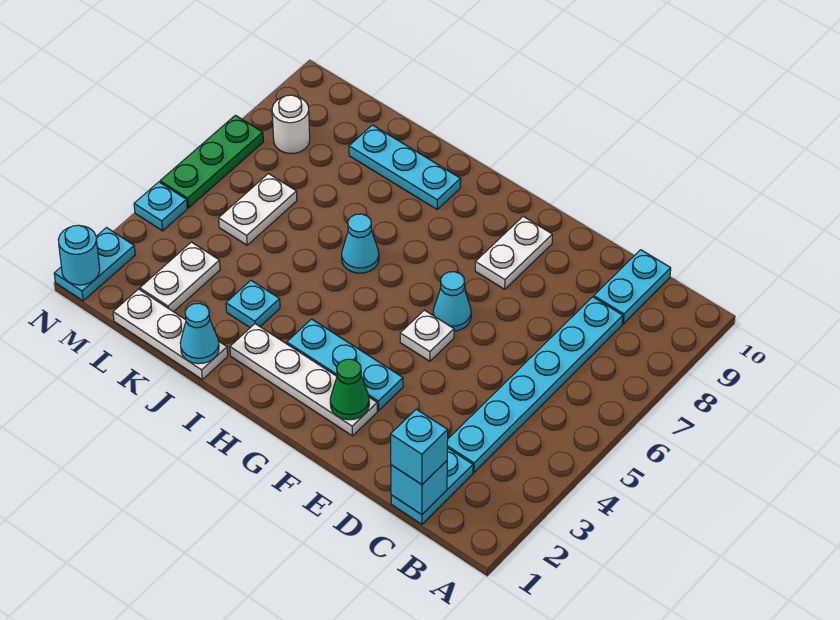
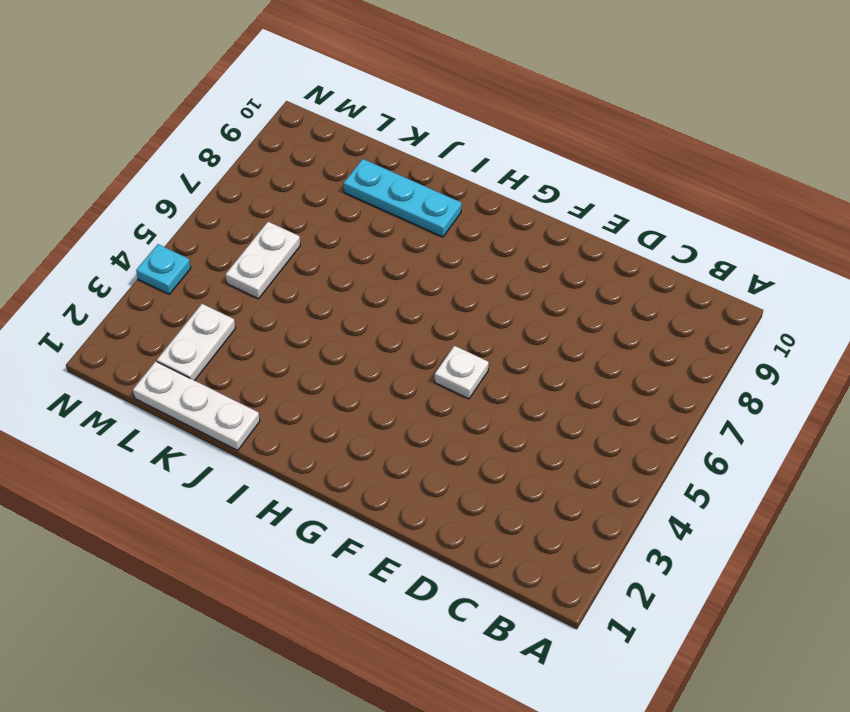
none -> cyan plate C1:C2 level 1
none -> cyan plate C3:C8 level 1
none -> cyan plate C9:C10 level 1

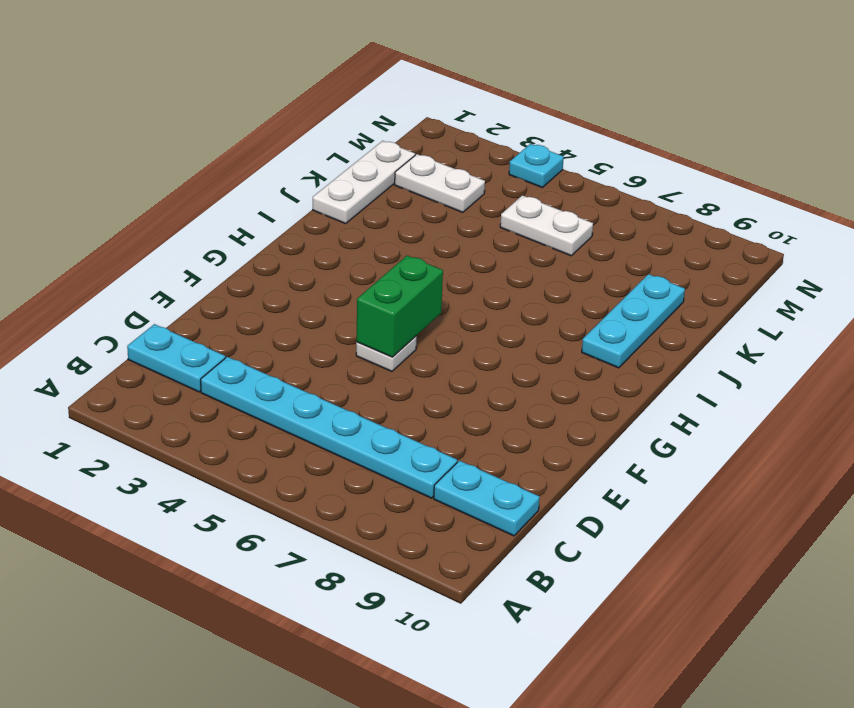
green brick F5:G5 level 2 -> none
none -> white plate F2:I2 level 1
none -> cyan plate F3:H3 level 1
none -> cyan cone F6 level 1

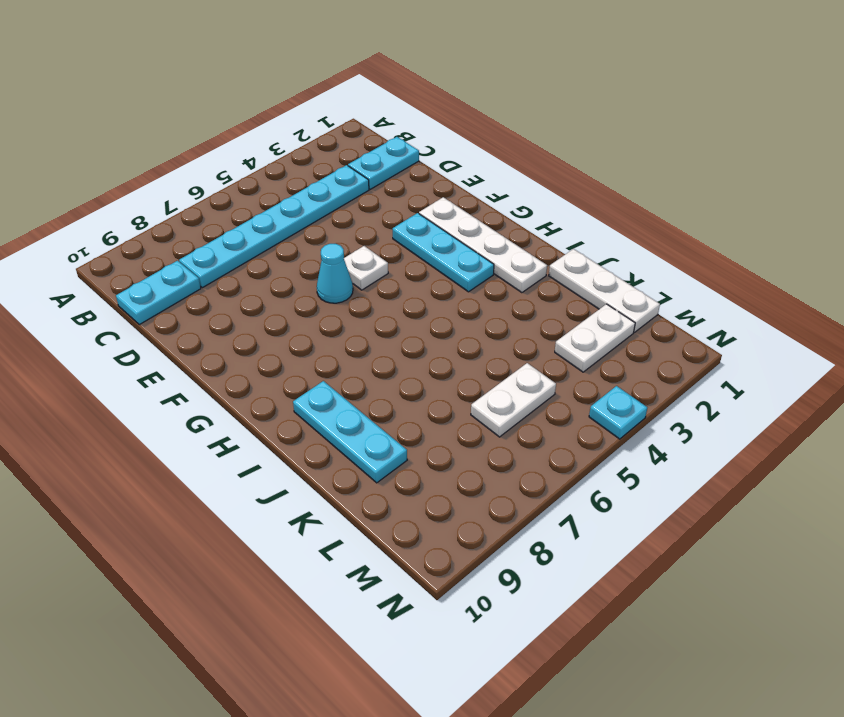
none -> white plate F8:F9 level 1
none -> cyan cone I6 level 1
none -> cyan plate J3 level 1

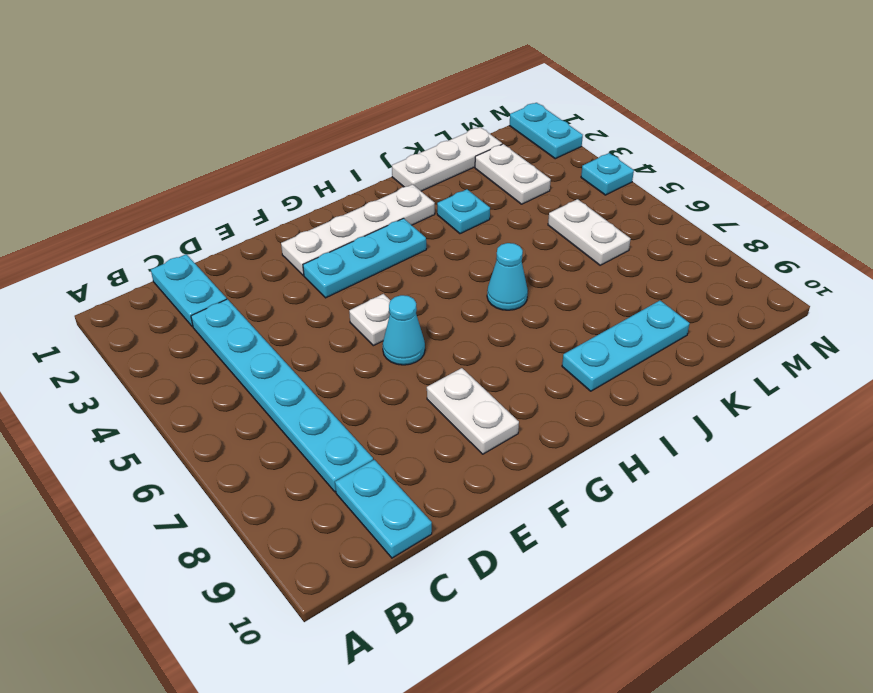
none -> white round brick M8 level 1
none -> green plate N5:N7 level 1
none -> cyan brick C1 level 2

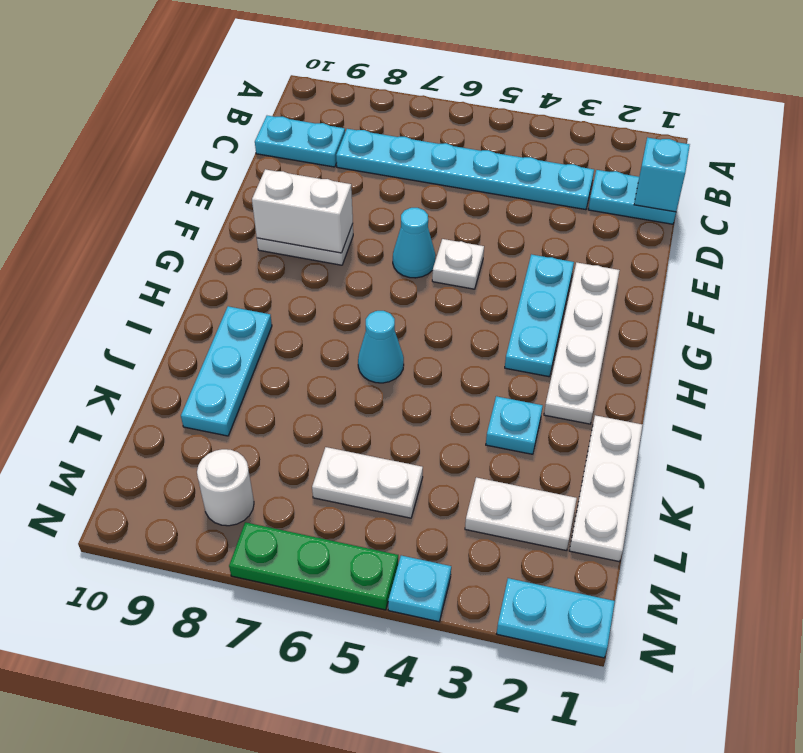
white brick F8:F9 level 2 -> none
none -> green cone F2 level 2
none -> cyan cone J1 level 2
none -> cyan round brick N1 level 2

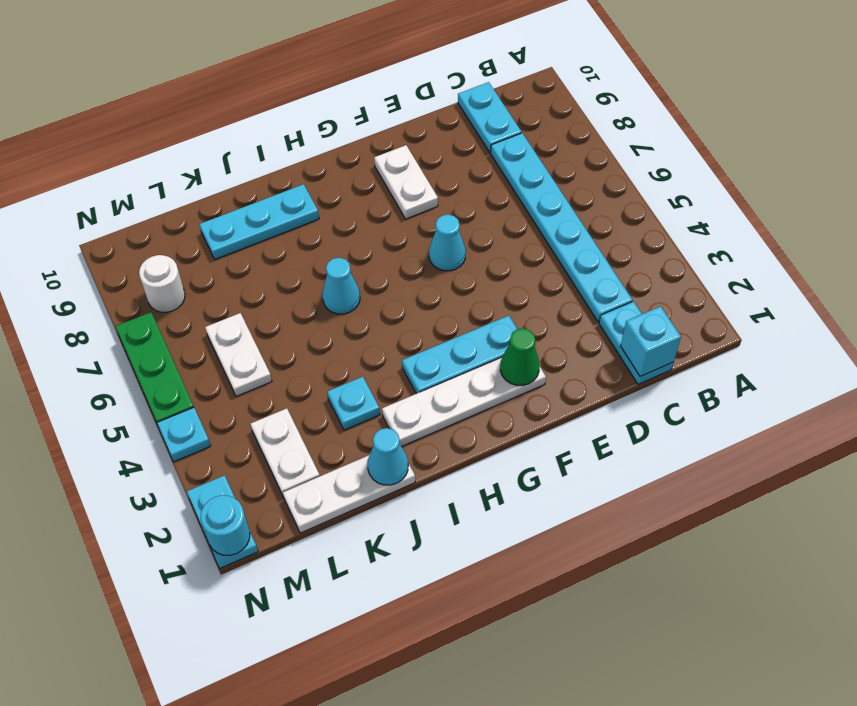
none -> white plate F5 level 1
none -> cyan brick C1 level 3

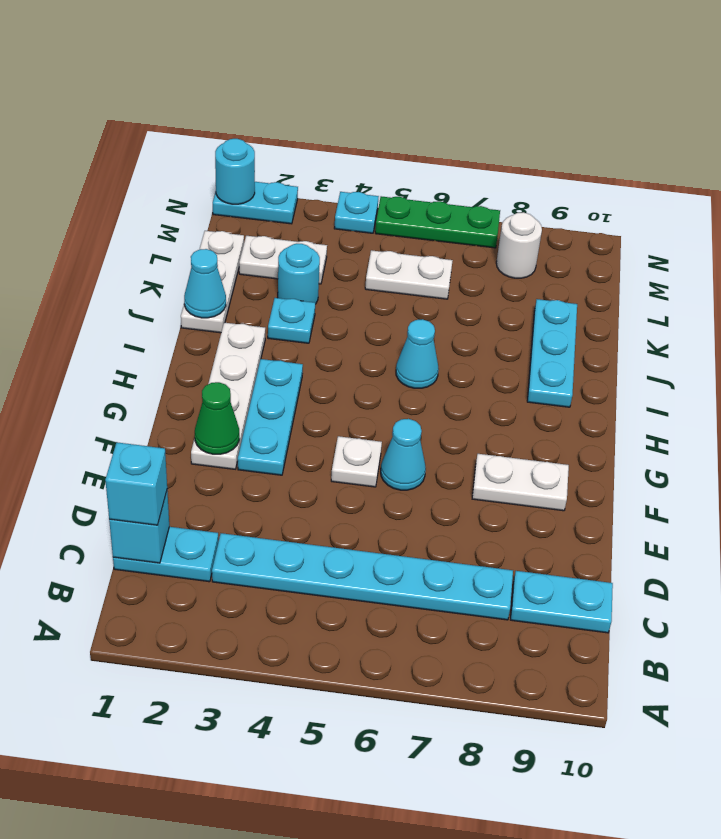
cyan round brick K3 level 1 -> none

